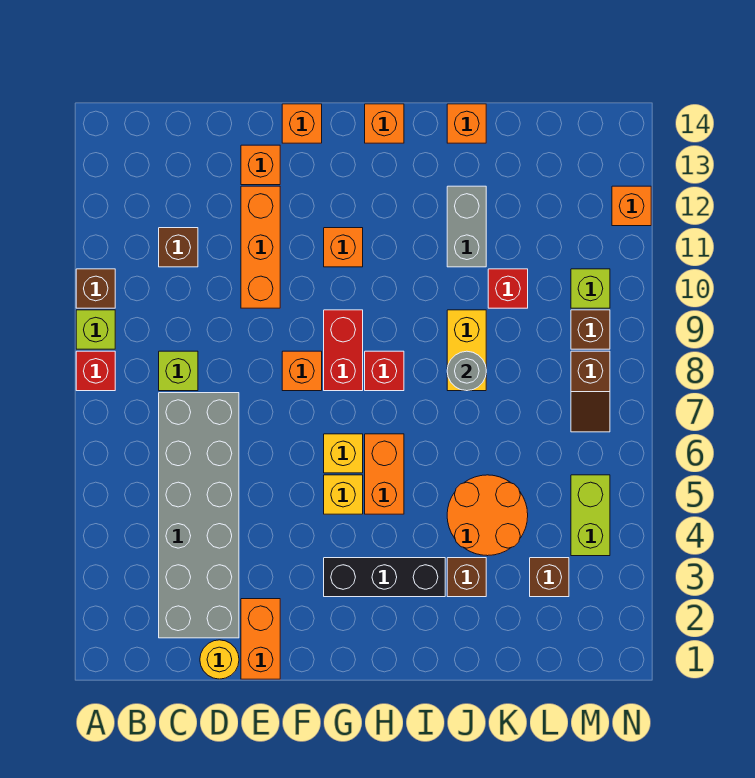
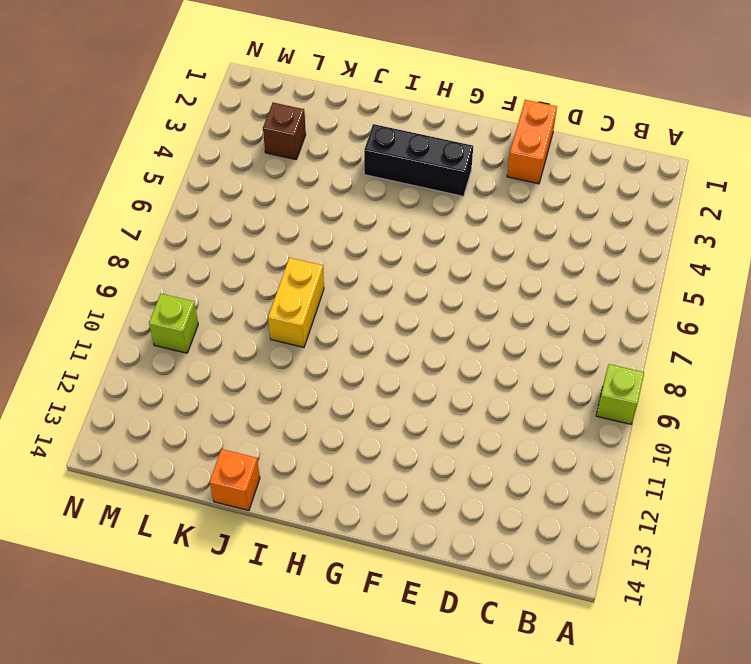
none -> red brick A8 level 1
none -> brown brick A10 level 1
none -> grey brick C2:D7 level 1
none -> lime brick C8 level 1

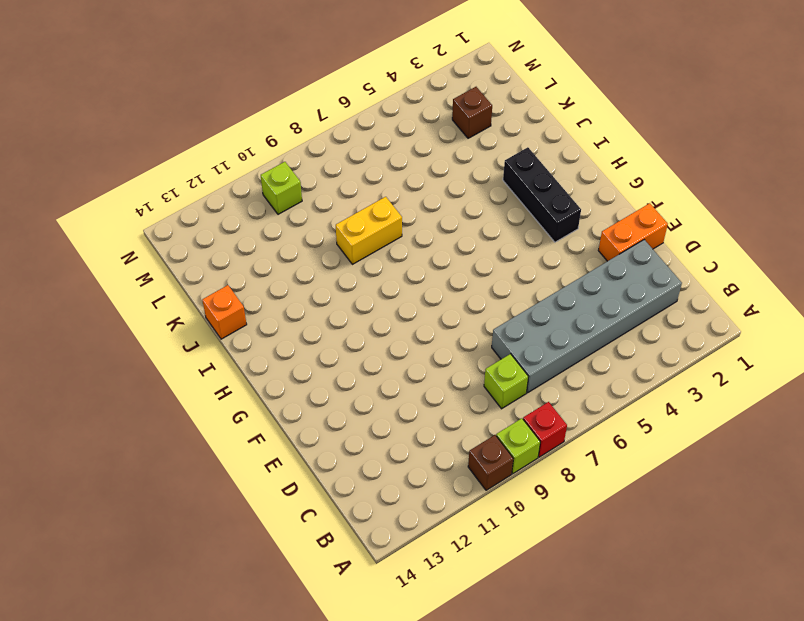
none -> brown brick C11 level 1
none -> yellow round brick D1 level 1
none -> orange brick E10:E12 level 1
none -> orange brick E13 level 1

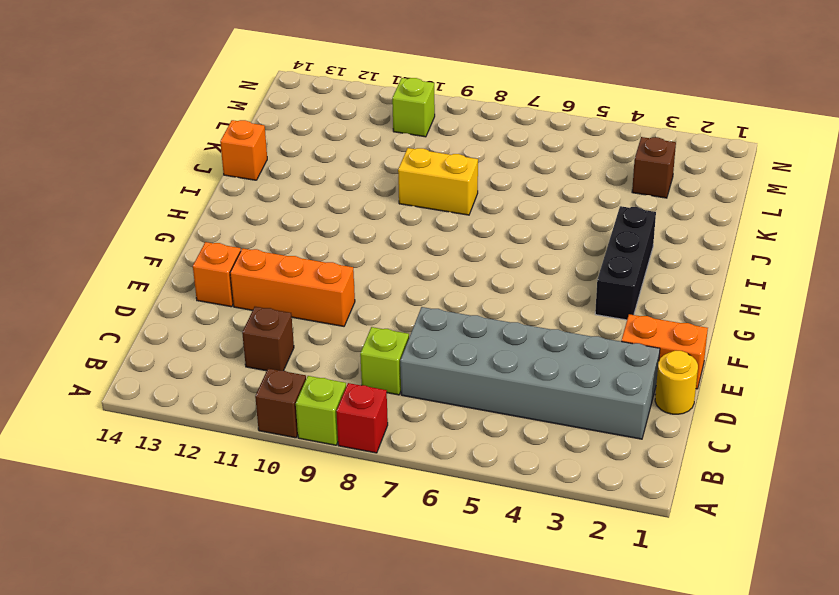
none -> orange brick F8 level 1
none -> orange brick F14 level 1
none -> yellow brick G5 level 1
none -> yellow brick G6 level 1

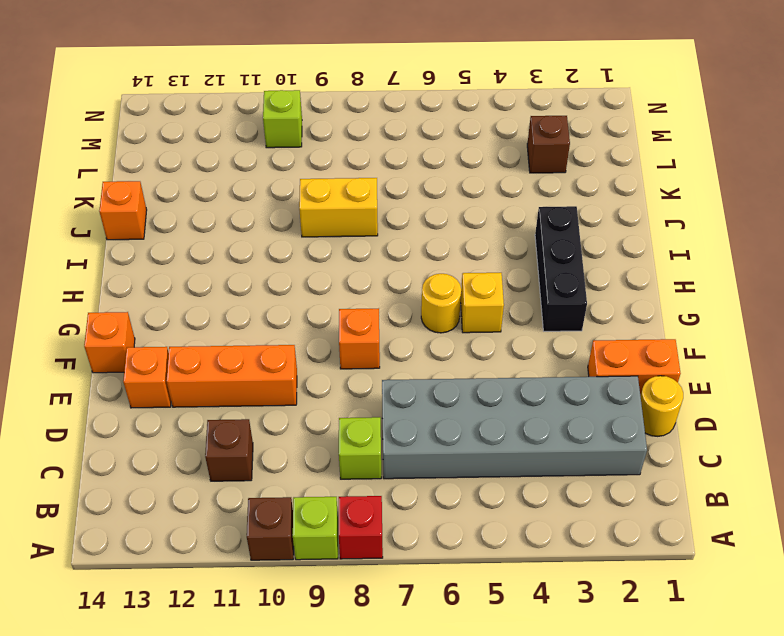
yellow round brick G6 level 1 -> yellow brick G6 level 1
none -> red brick G8:G9 level 1
none -> orange brick G11 level 1
none -> orange brick H5:H6 level 1
none -> red brick H8 level 1

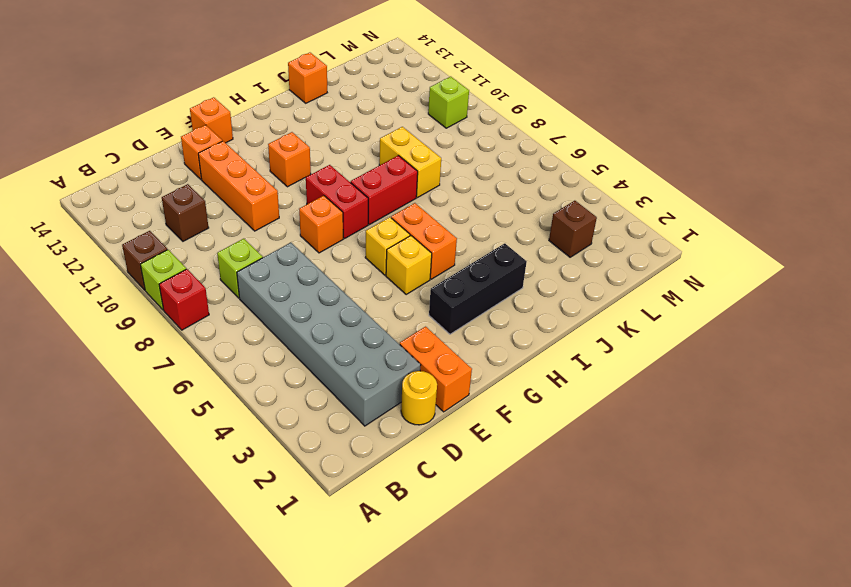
red brick H8:I8 level 1 -> red brick H8 level 1
none -> orange brick H14 level 1
none -> brown brick J3 level 1
none -> orange round brick J4:K5 level 1
none -> grey brick J11:J12 level 1

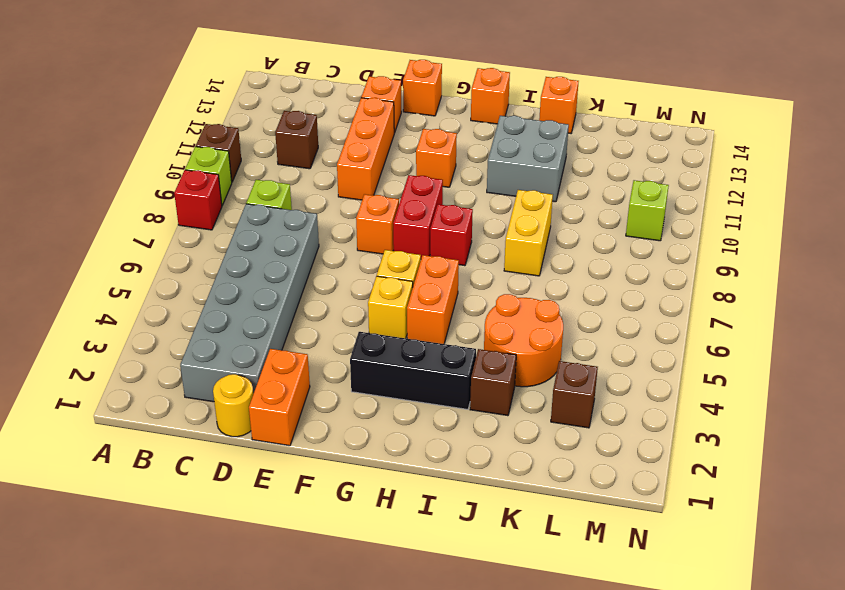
grey brick I11:J12 level 1 -> grey brick J11:J12 level 1
none -> red brick K10 level 1
none -> lime brick M4:M5 level 1
none -> brown slope M7:M8 level 1 top 8
none -> brown brick M9 level 1

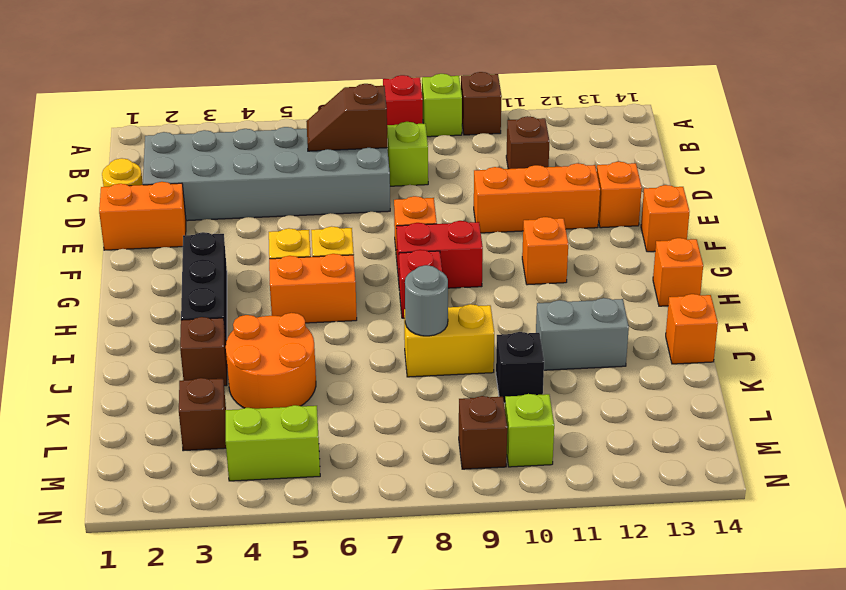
brown slope C6:C7 level 2 top 7 -> brown slope M7:M8 level 1 top 8
black brick K10 level 1 -> red brick K10 level 1
none -> orange brick N12 level 1

